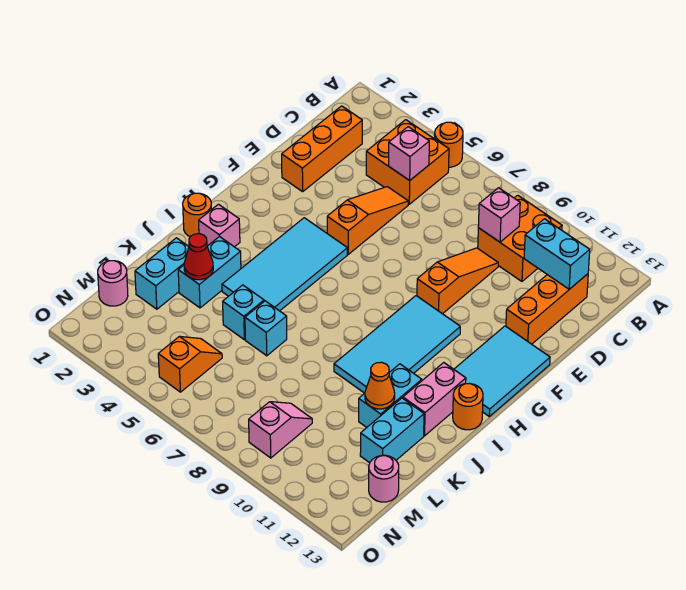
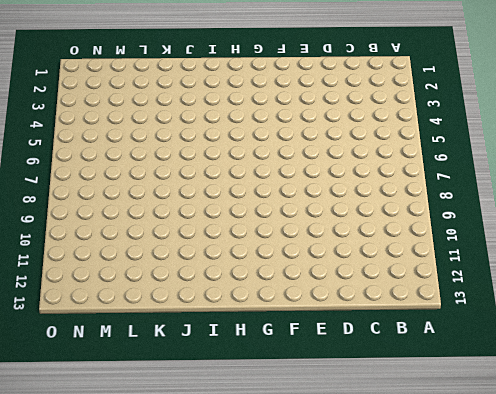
none -> orange round brick A5 level 1
none -> orange brick B4:C5 level 1
none -> orange brick B9:C10 level 1

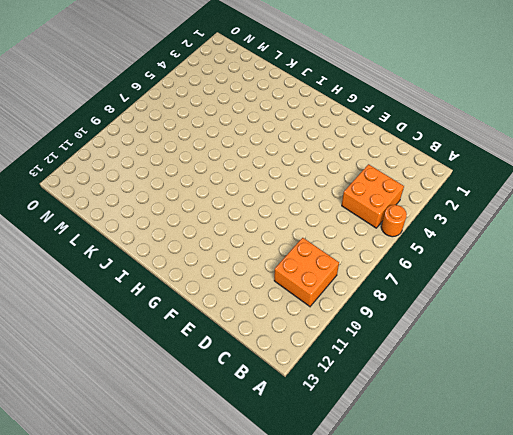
none -> orange brick C2:E2 level 1
none -> orange brick C12:E12 level 1
none -> orange slope D5:F5 level 1 top F

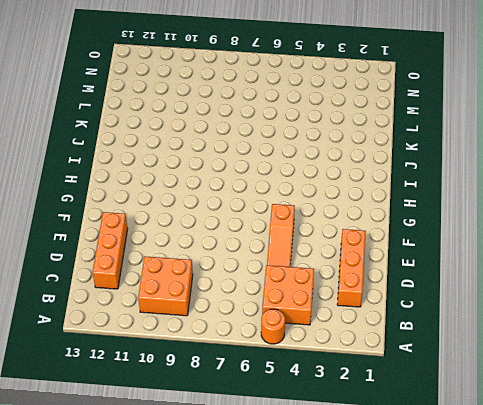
none -> orange slope D9:F9 level 1 top F
none -> cyan tile F12:H13 level 1
none -> cyan tile G4:J5 level 1

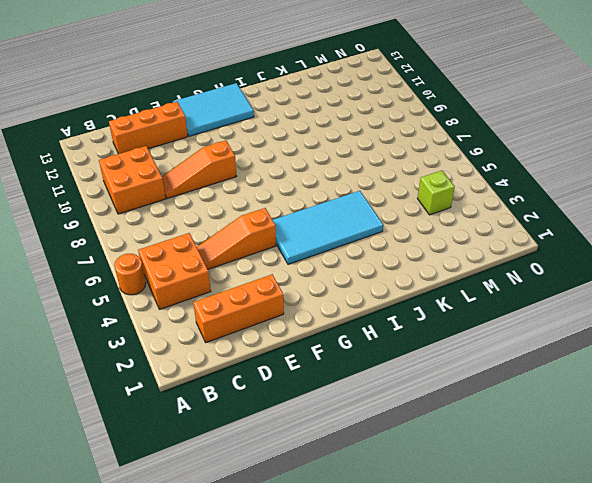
lime brick M4 level 1 -> none
none -> cyan tile G9:J10 level 1
none -> orange round brick I1 level 1
none -> pink brick I2 level 1

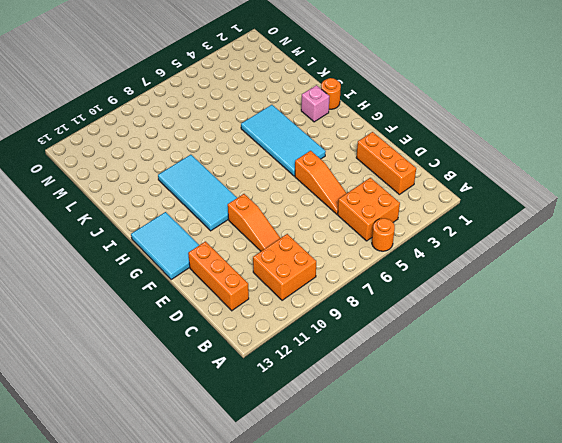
none -> pink brick I12:J12 level 1
none -> orange round brick I13 level 1
none -> cyan brick J3:K3 level 1

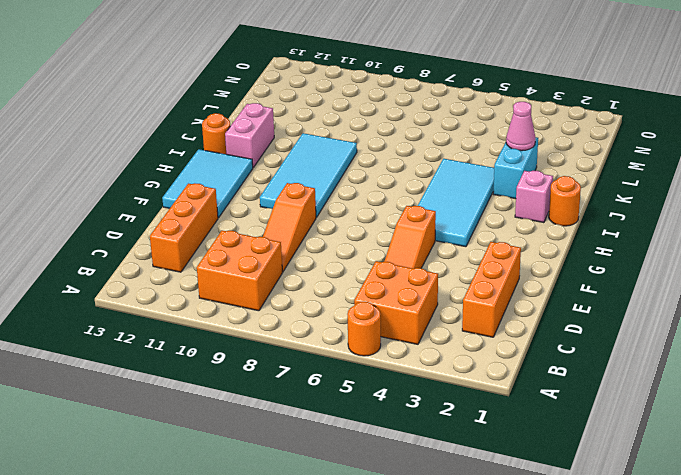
pink cone K3 level 2 -> red cone K3 level 2
none -> cyan brick J11:K11 level 1
none -> cyan brick K2:L2 level 1
none -> cyan brick K5 level 1

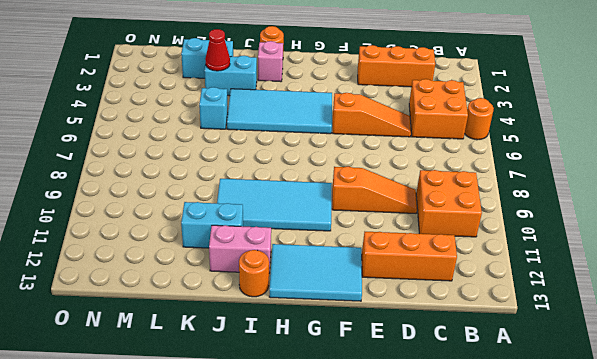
none -> cyan brick K6 level 1
none -> cyan brick K12:L12 level 1
none -> pink round brick M1 level 1

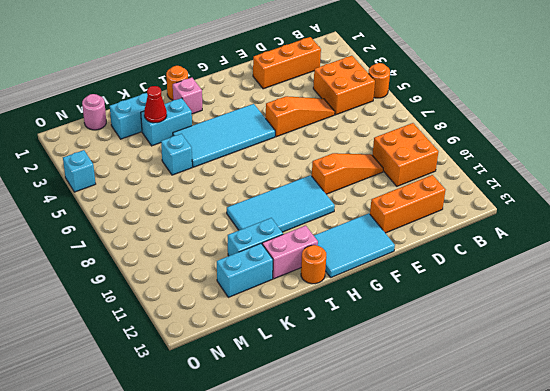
cyan brick O4 level 1 -> cyan brick K6 level 1
none -> orange slope M5:N5 level 1 top N
none -> pink slope M9:N9 level 1 top N
none -> pink round brick M13 level 1

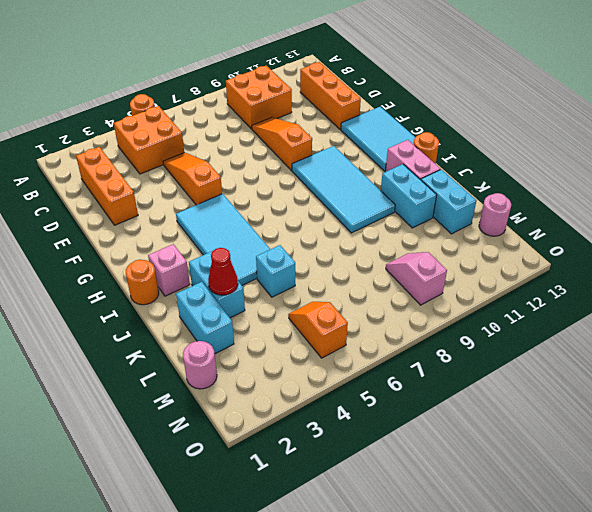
none -> cyan brick K6 level 1
none -> pink brick C5 level 2
none -> pink brick C9 level 2

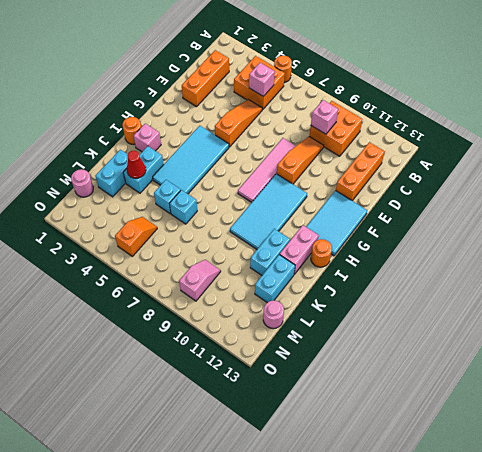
pink tile E8:H8 level 1 -> none
none -> cyan brick C11:C12 level 2
none -> orange cone K11 level 2

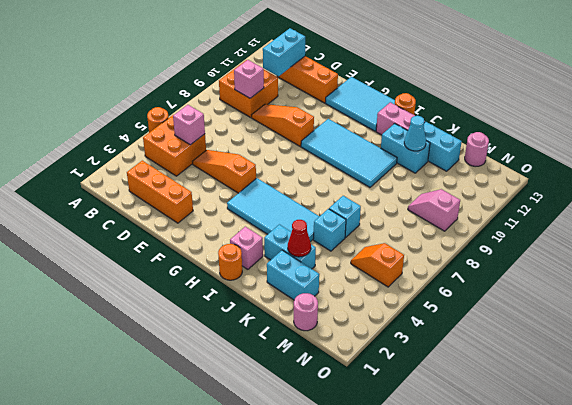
cyan cone K11 level 2 -> orange cone K11 level 2

